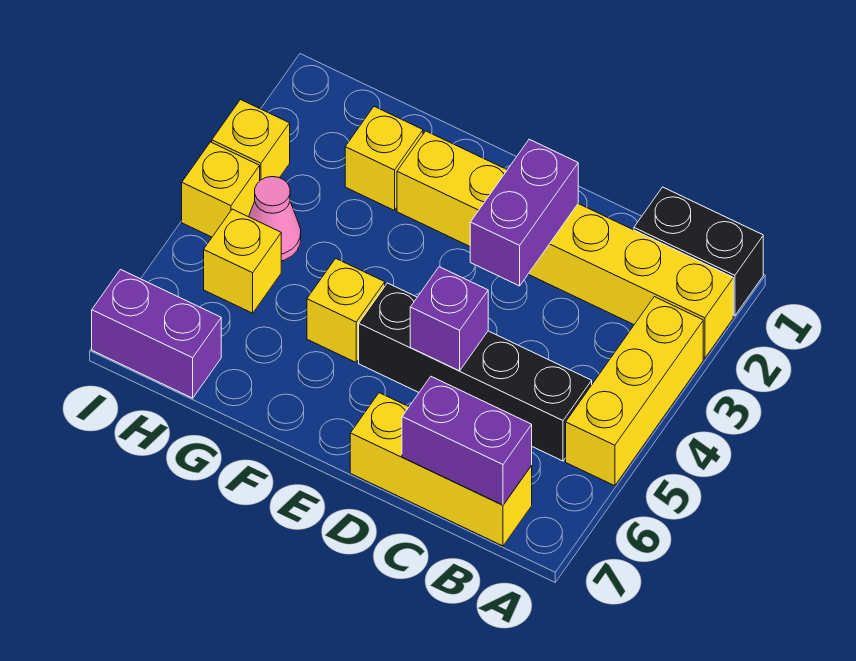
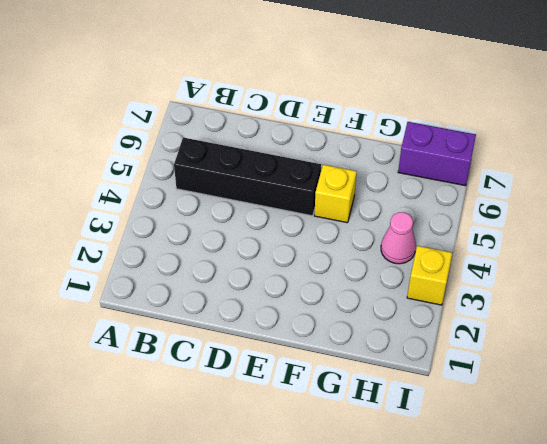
none -> black brick A1:B1 level 1
none -> yellow brick A2:F2 level 1
none -> yellow brick A3:A5 level 1

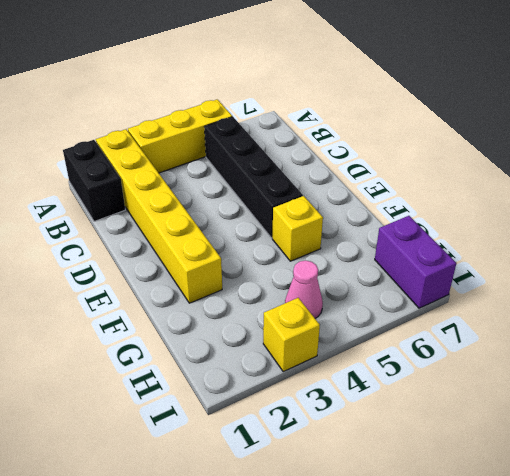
none -> yellow brick B7:D7 level 1
none -> yellow brick G2 level 1
none -> yellow brick H5 level 1

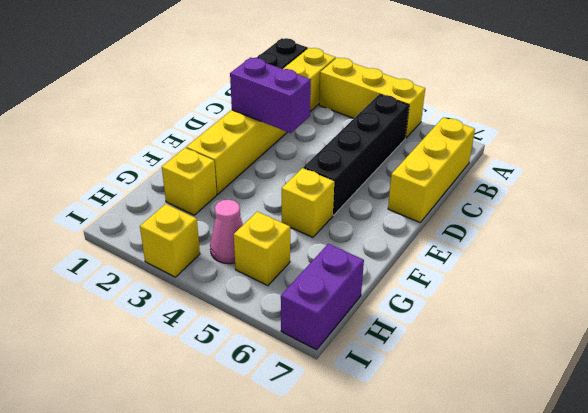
none -> yellow brick I4 level 1
none -> purple brick B7:C7 level 2
none -> purple brick D5 level 2

